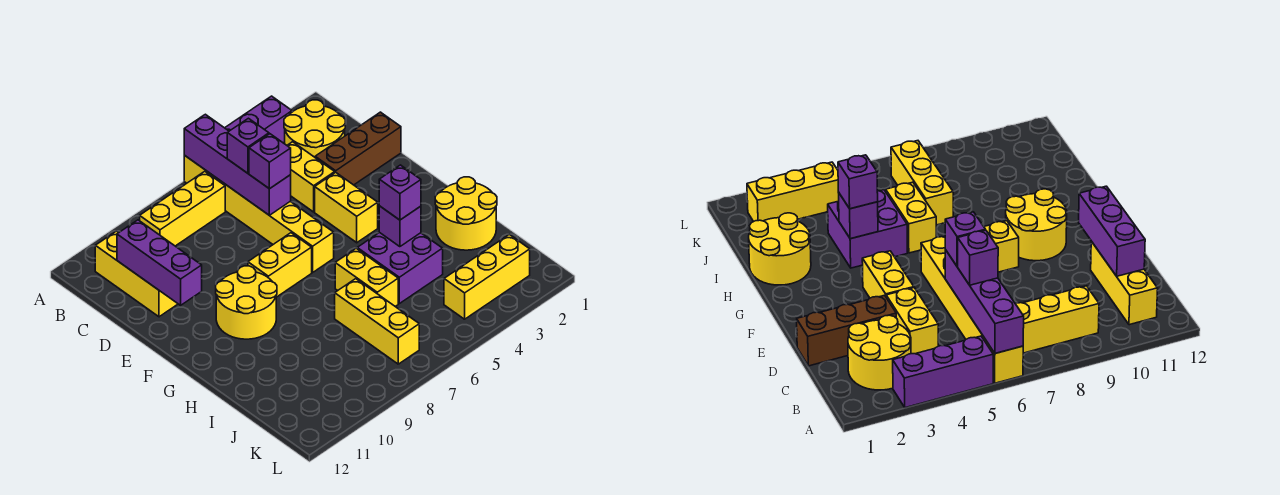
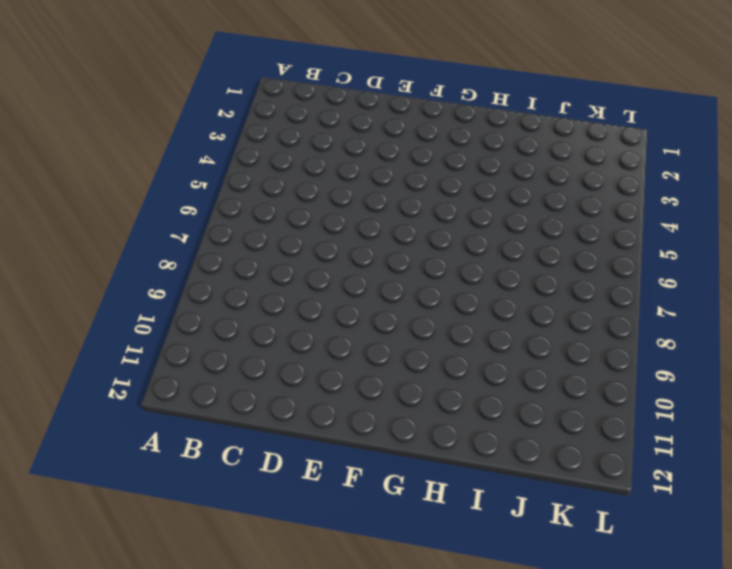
none -> purple brick A3:A5 level 1
none -> yellow brick A6:F6 level 1
none -> yellow round brick B2:C3 level 1

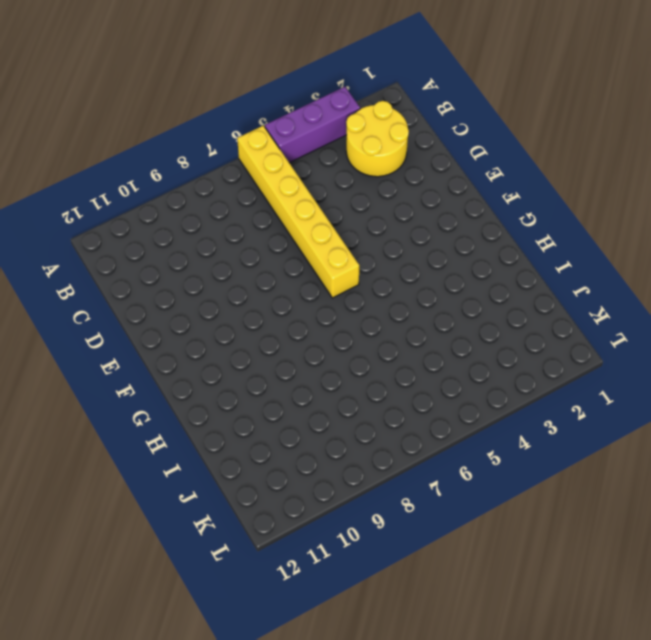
none -> yellow brick B7:B9 level 1
none -> yellow brick B11:D11 level 1
none -> yellow brick C4:D4 level 1

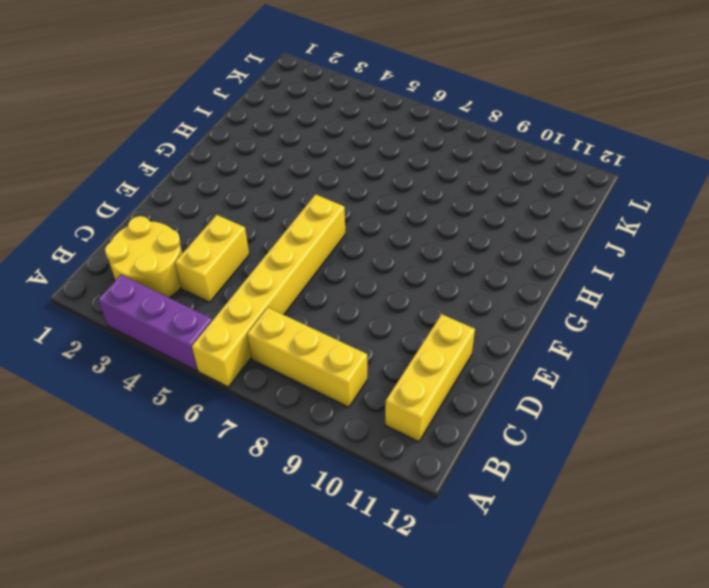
none -> brown brick D1:D3 level 1
none -> yellow brick E4:F4 level 1
none -> yellow brick F7:F8 level 1

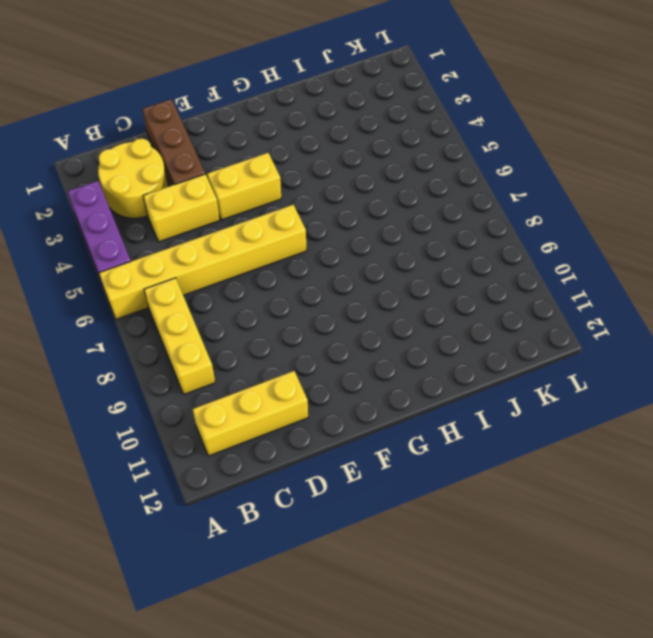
none -> yellow brick F7:F8 level 1
none -> yellow round brick F9:G10 level 1
none -> yellow round brick H1:I2 level 1

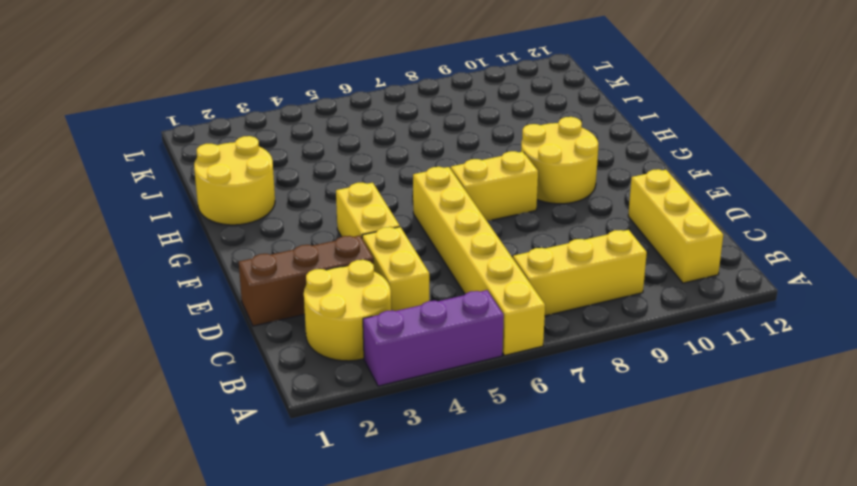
none -> purple brick H4:I5 level 1
none -> yellow brick H6:I6 level 1
none -> yellow brick I7:K7 level 1

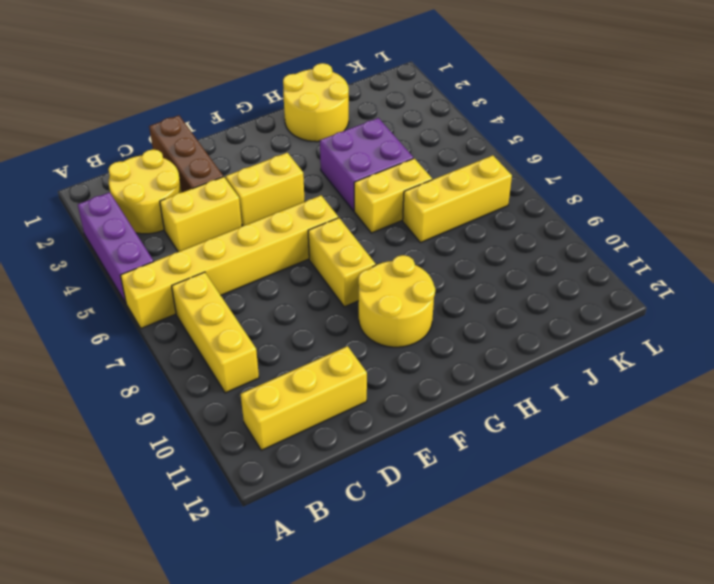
none -> yellow brick K2:K4 level 1
none -> purple brick A6:D6 level 2
none -> purple brick C11:E11 level 2

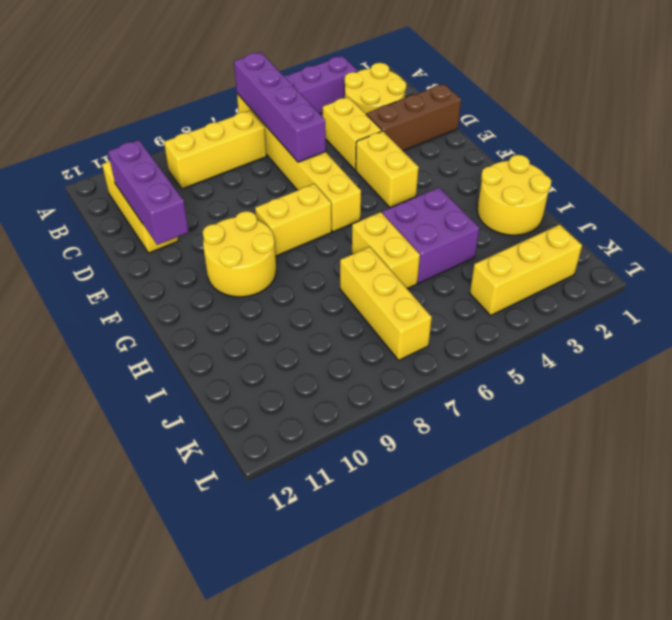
none -> purple brick H4 level 2
none -> purple brick C6 level 3
none -> purple brick D6 level 3

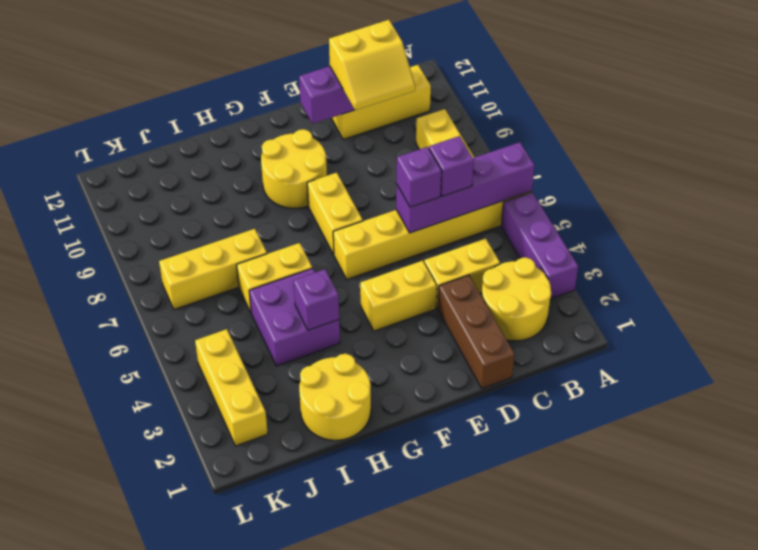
yellow slope C10:D11 level 3 top 11 -> none
none -> purple brick H4 level 3

